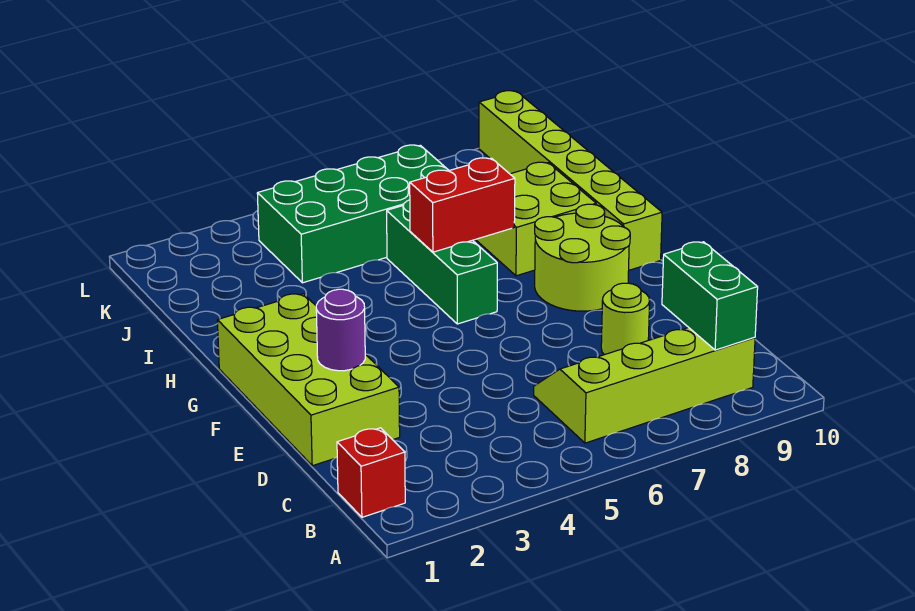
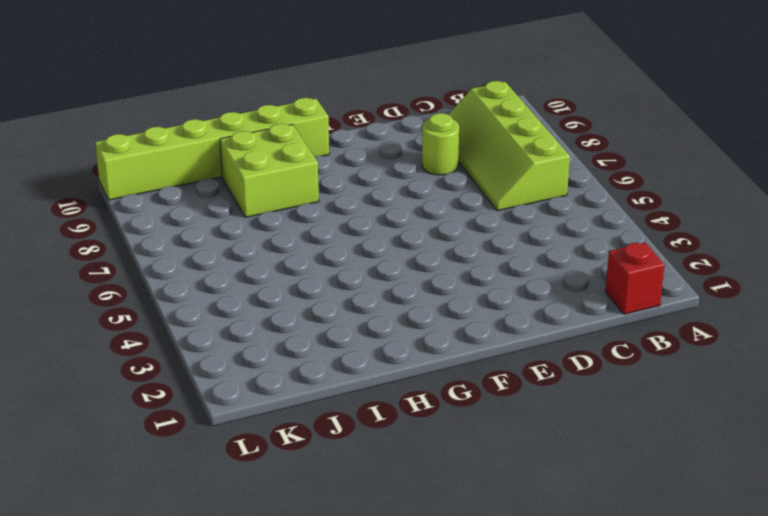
none -> lime brick D1:G2 level 1
none -> lime round brick F8:G9 level 1
none -> green brick G6:I6 level 1

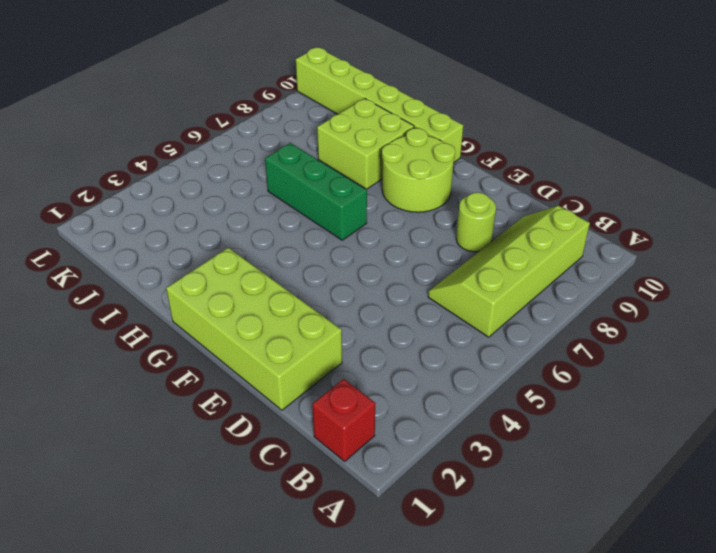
none -> green brick J4:K7 level 1
none -> green brick B9:C9 level 2
none -> purple round brick E2 level 2

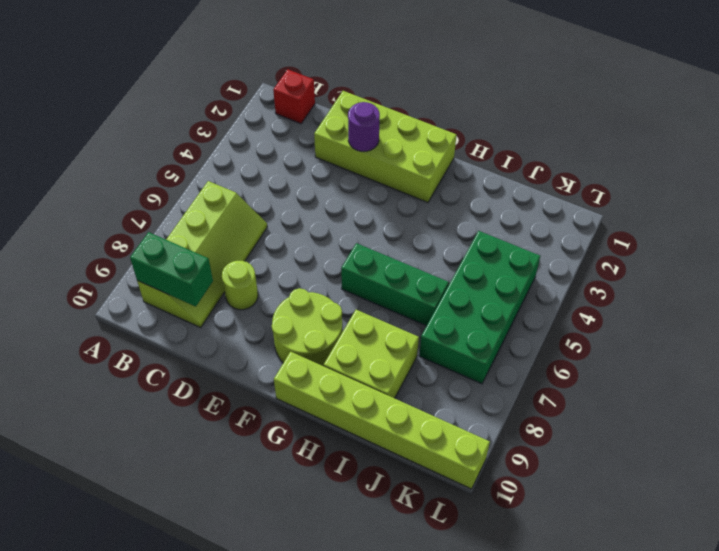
none -> red brick H6:H7 level 2

